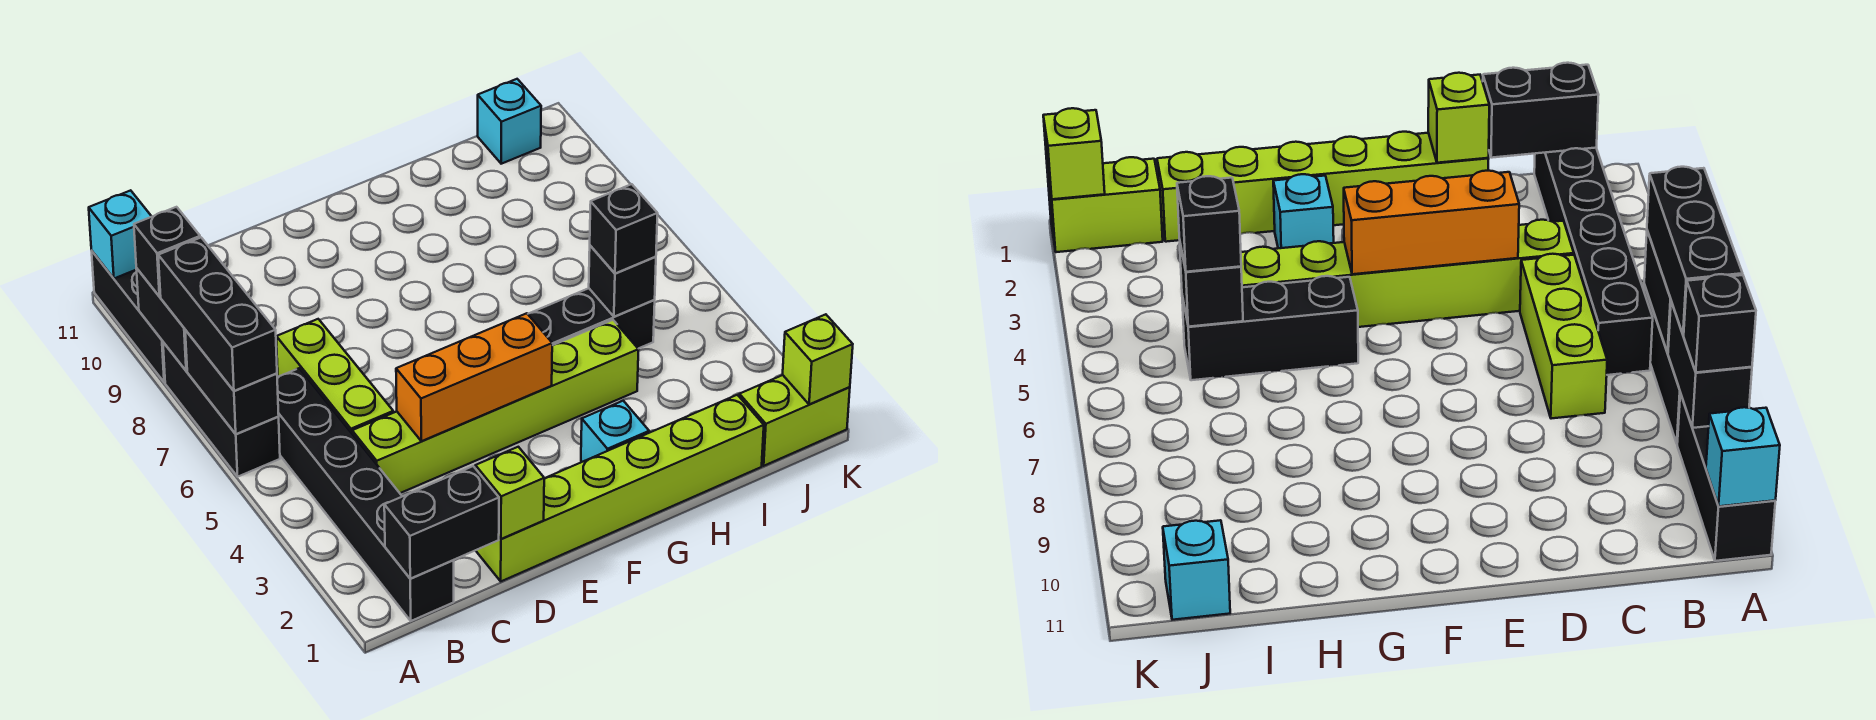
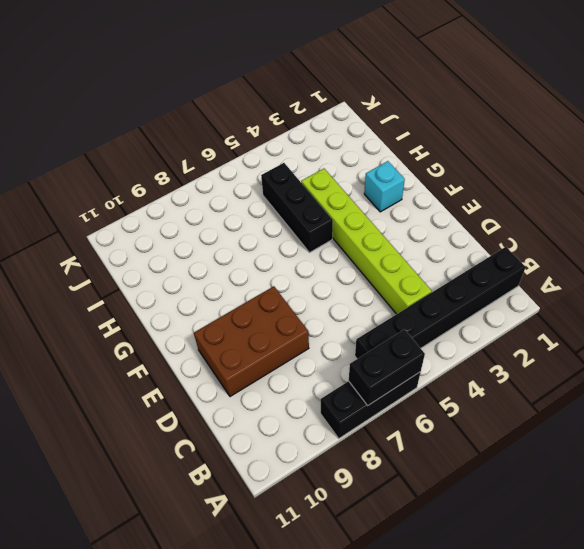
brown brick D8:E10 level 1 -> none
none -> black brick A9:A11 level 1
none -> lime brick C5:C7 level 1
none -> lime brick D1:I1 level 1

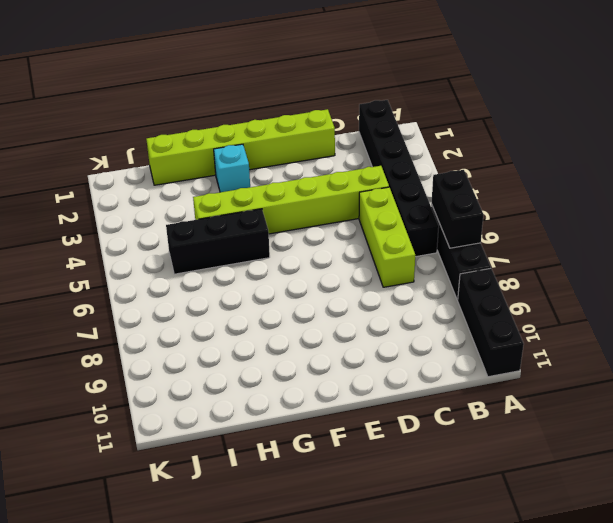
none -> lime brick J1:K1 level 1
none -> cyan brick J11 level 1
none -> black brick A8:A9 level 2

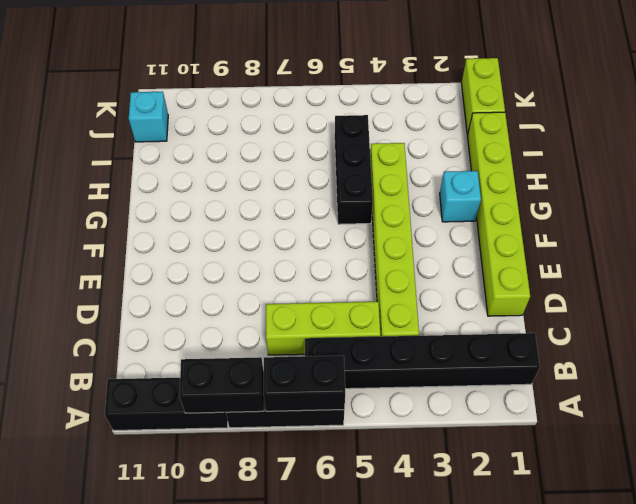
none -> cyan brick A11 level 2
none -> black brick B1:C1 level 2
none -> lime brick D1 level 2

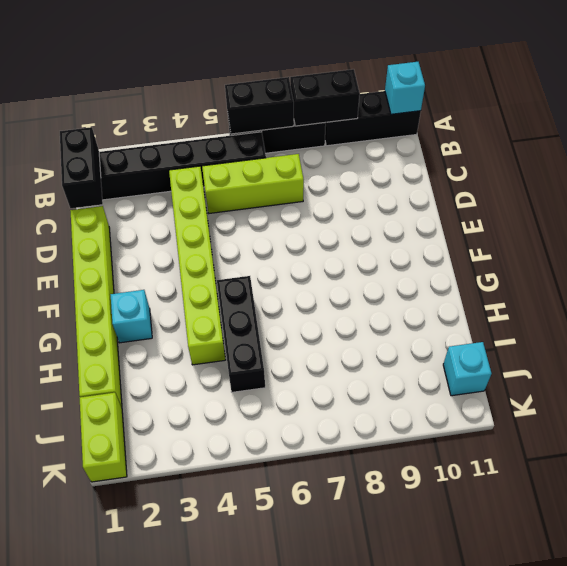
none -> lime brick D1 level 2
none -> orange brick D4:F4 level 2
none -> black brick I5 level 2

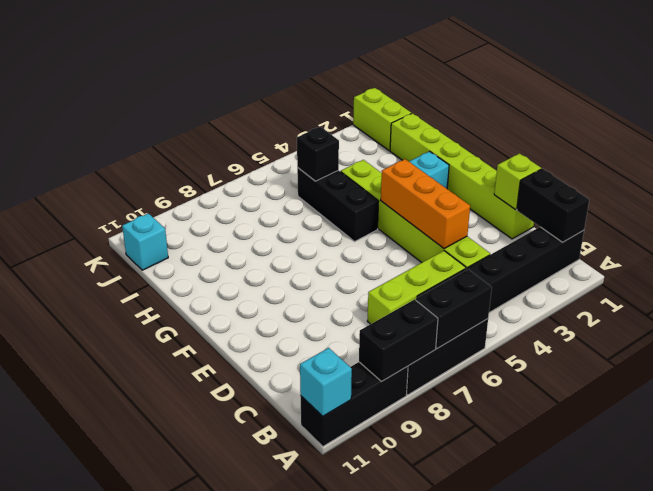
none -> lime brick K1 level 2
none -> black brick A6:A8 level 3
none -> black brick A9 level 3

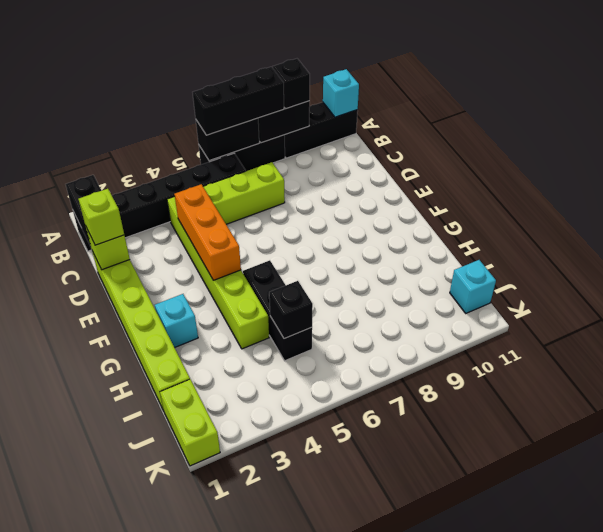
lime brick D1 level 3 -> lime brick K1 level 2
none -> black brick I5 level 3

